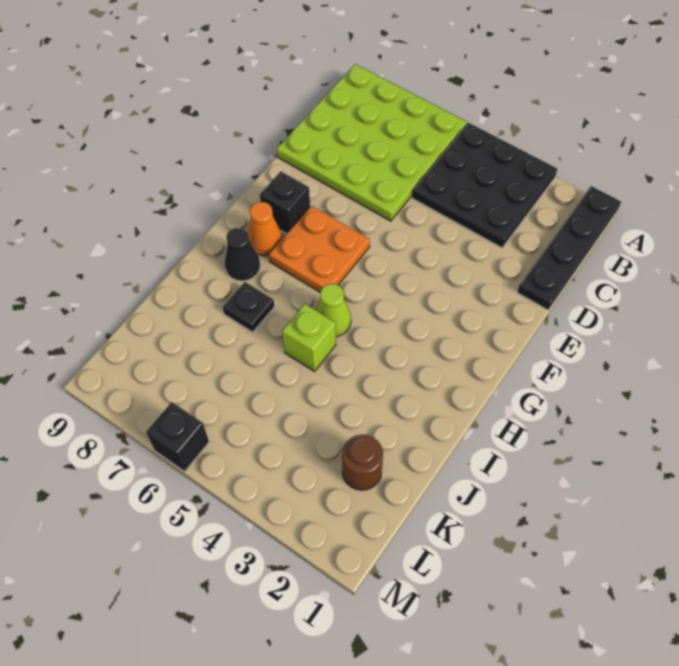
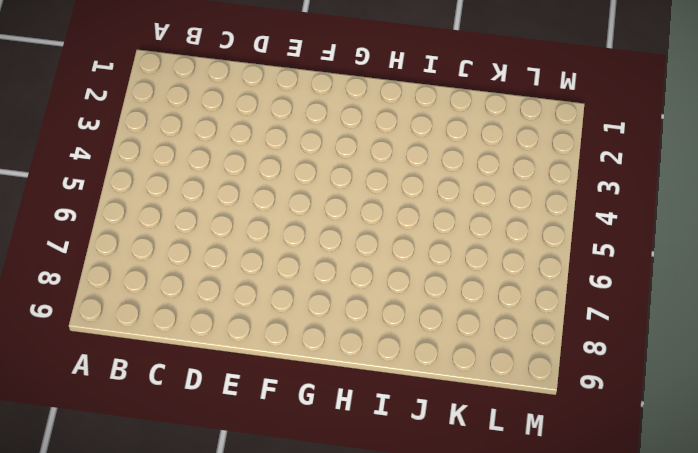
none -> black plate A1:D1 level 1
none -> black plate A3:C5 level 1
none -> lime plate A6:D9 level 1

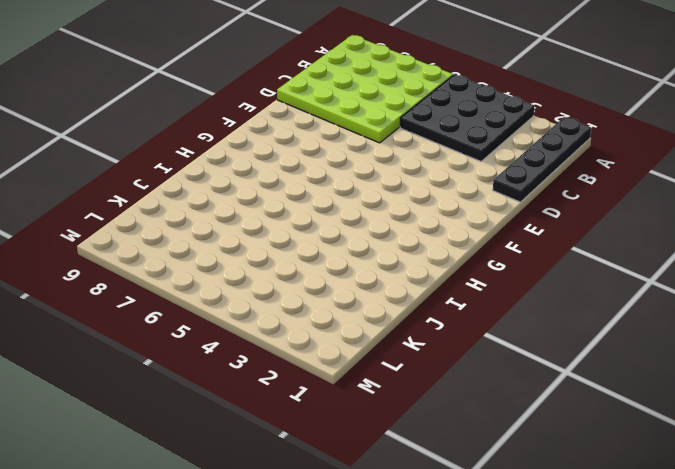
none -> orange plate F6:G7 level 1
none -> black brick F8 level 1
none -> orange cone G8 level 1

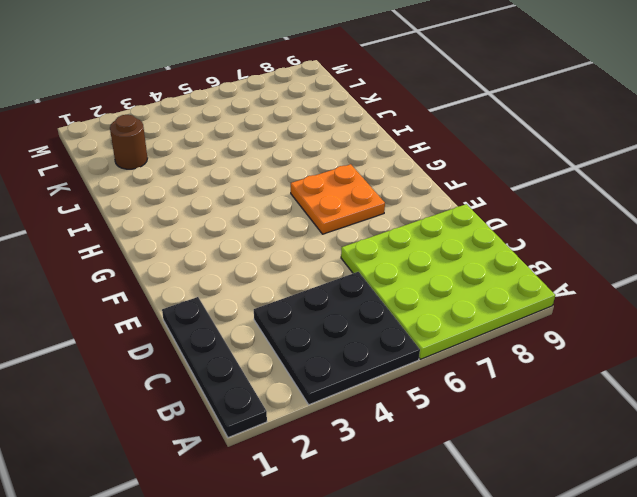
none -> black brick F8 level 1
none -> orange cone G8 level 1
none -> lime cone H5 level 1

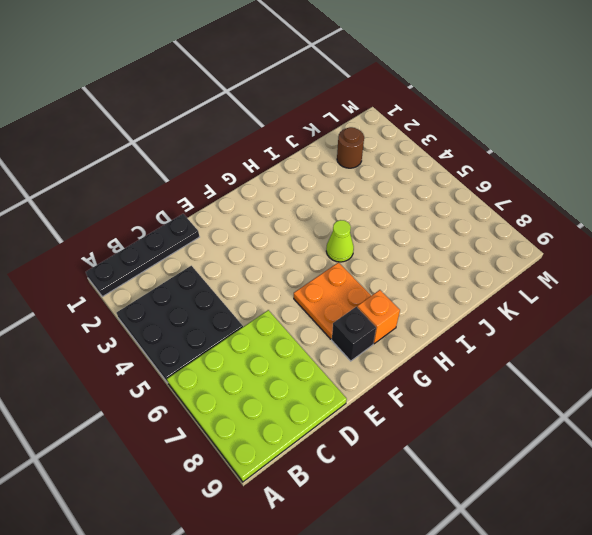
orange brick G8 level 1 -> orange cone G8 level 1
none -> black cone H8 level 1
none -> lime brick I5 level 1
none -> black plate I7 level 1

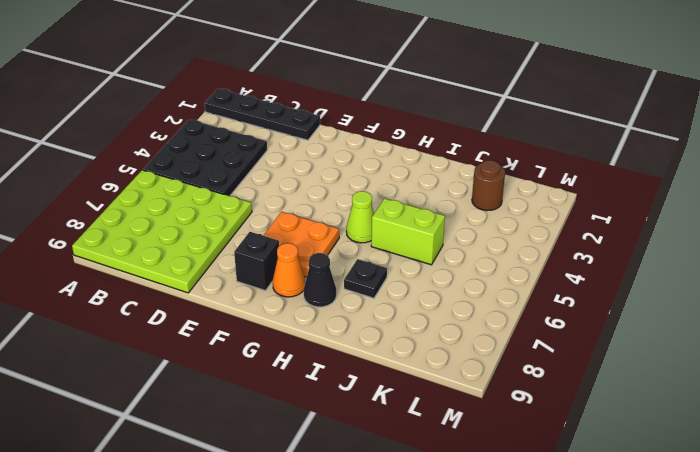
lime brick I5:J5 level 1 -> lime brick I5 level 1
none -> black brick M6 level 1

